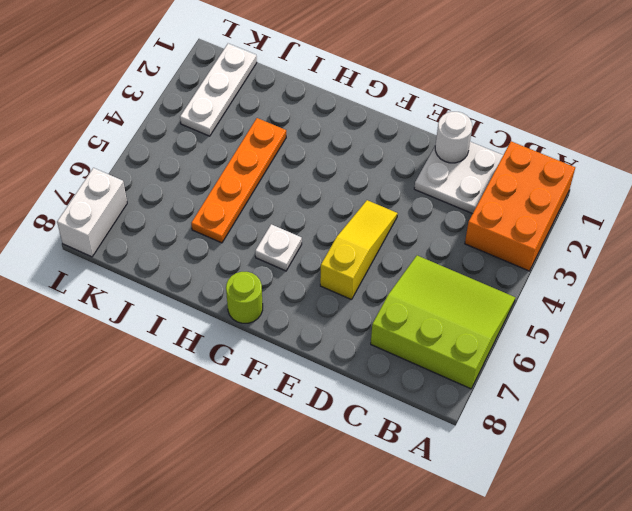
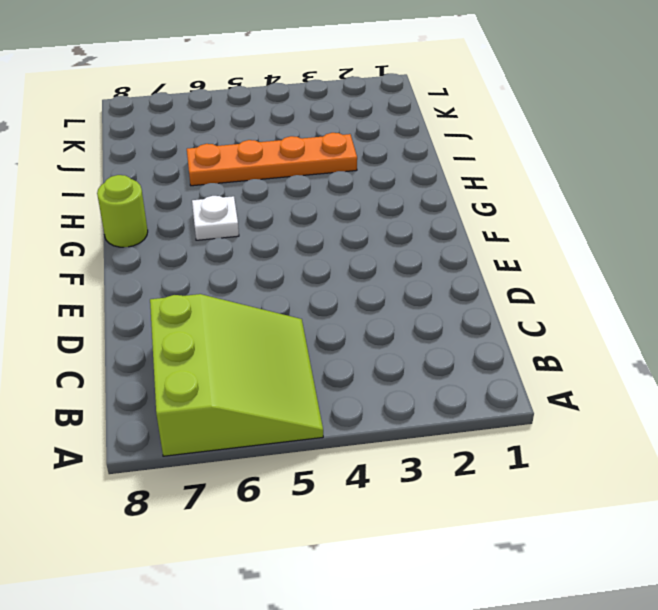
none -> orange brick A1:B3 level 1
none -> white plate C1:D2 level 1

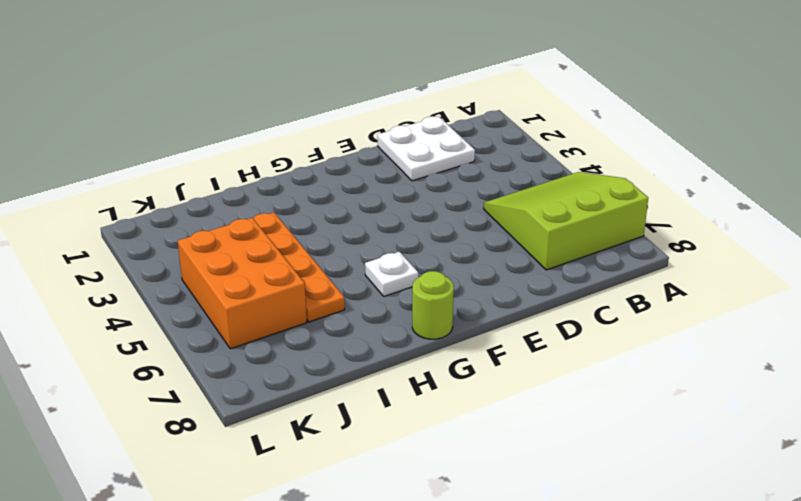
orange brick J4:K6 level 1 -> orange brick A1:B3 level 1
none -> yellow slope E4:E6 level 1 top 6
none -> white plate K1:K3 level 1

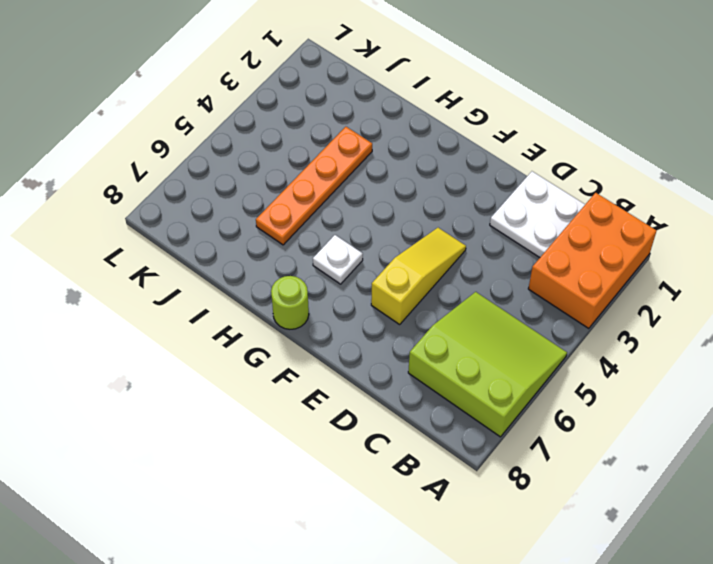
none -> white plate K1:K3 level 1
none -> white brick L7:L8 level 1

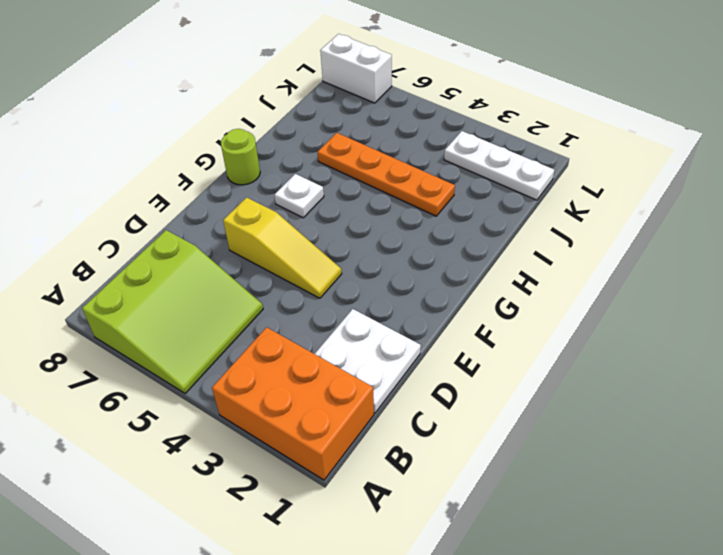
none -> white round brick D1 level 2

